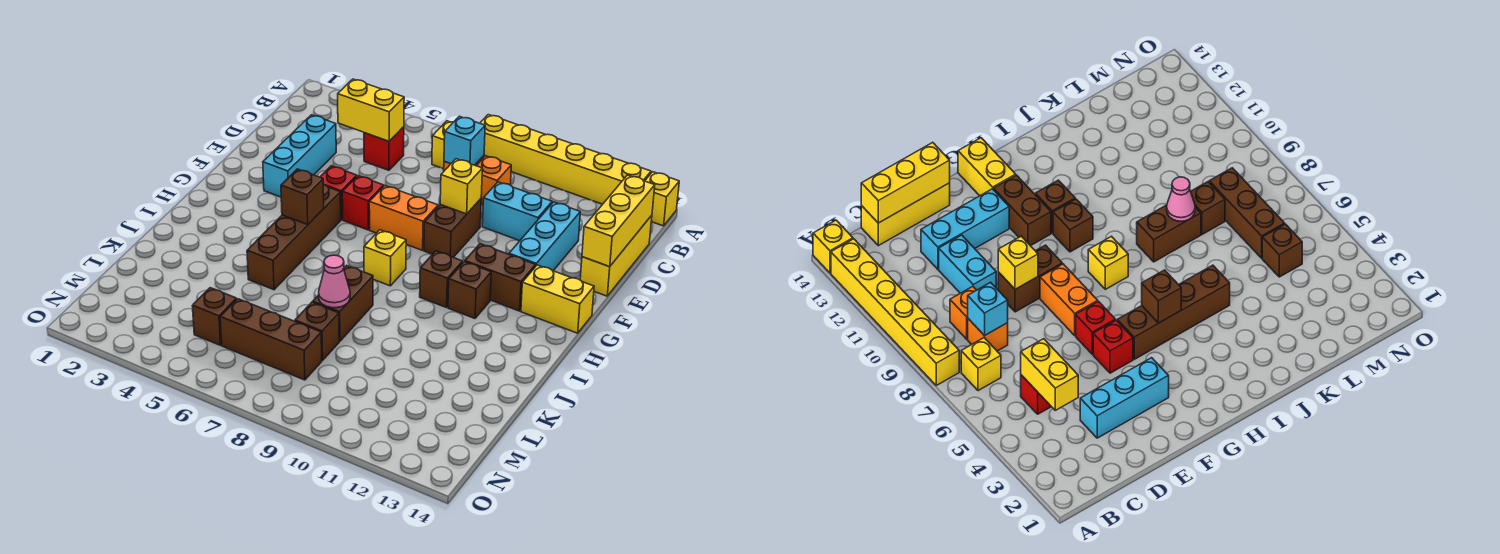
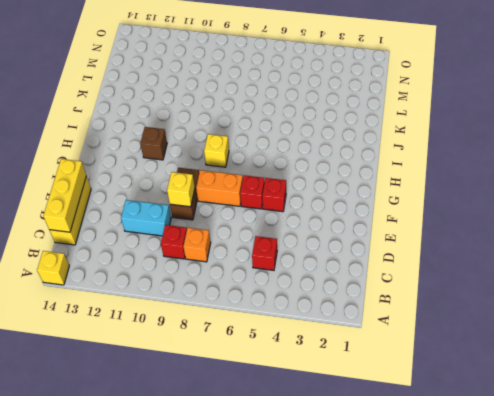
red brick C9 level 1 -> orange brick C9 level 1
none -> yellow brick A8:A13 level 1
none -> yellow brick B7 level 1
none -> cyan brick D3:F3 level 1
none -> cyan brick D12:F12 level 1

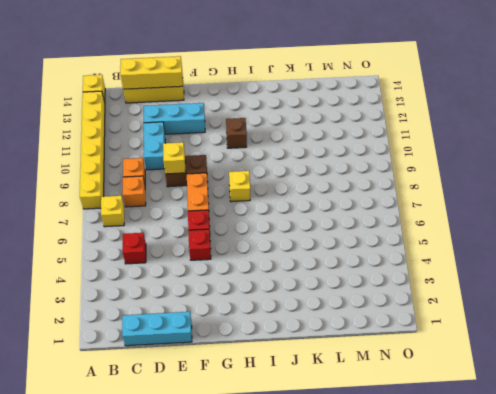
cyan brick C1:E1 level 1 -> cyan brick D3:F3 level 1
none -> brown brick G5:J5 level 1
none -> brown brick G11:G12 level 1
none -> yellow brick G13:G14 level 1
none -> brown brick H10 level 1

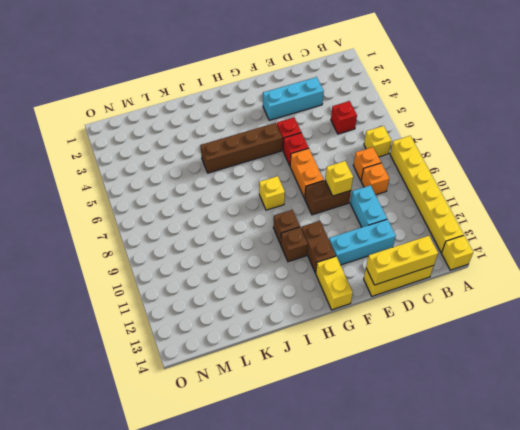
none -> brown brick J8:K8 level 1
none -> brown brick L8 level 1
none -> brown brick M5 level 1
none -> brown brick M6:M8 level 1

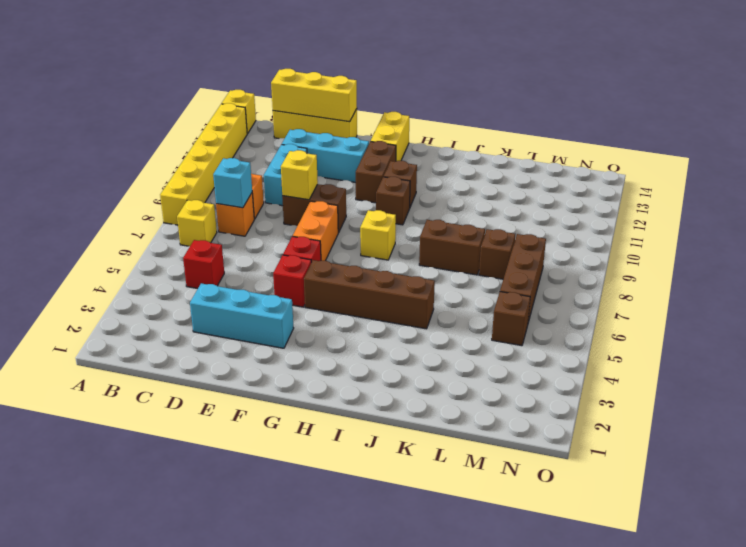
none -> yellow brick C4:C5 level 2
none -> brown brick H5 level 2
none -> pink cone K8 level 2

